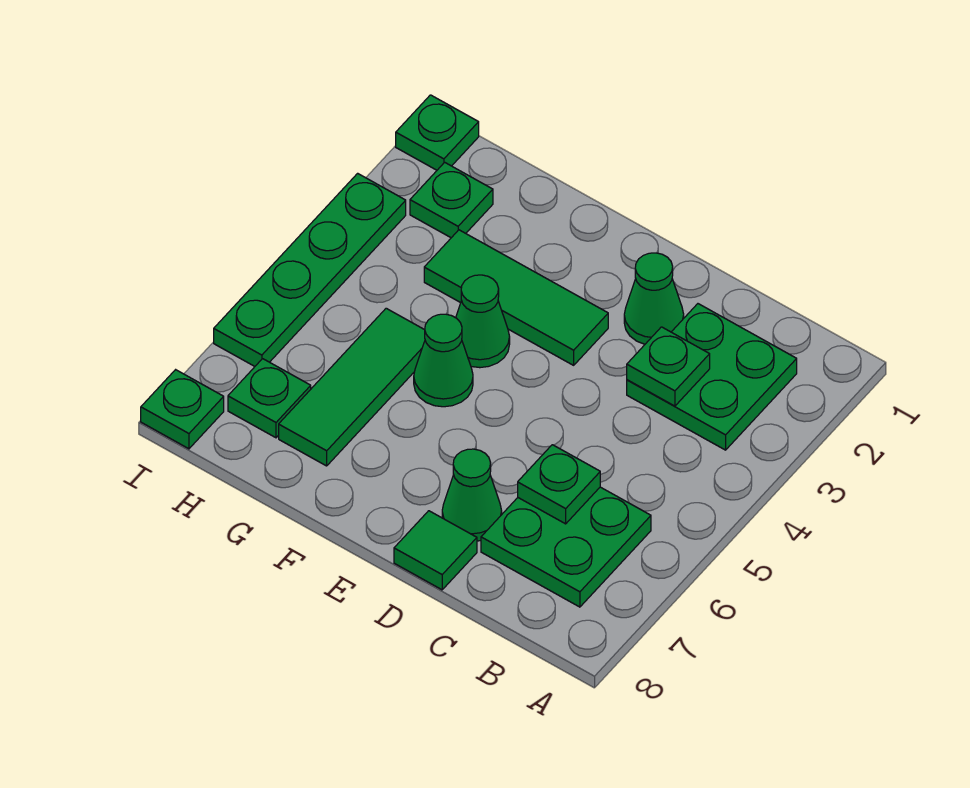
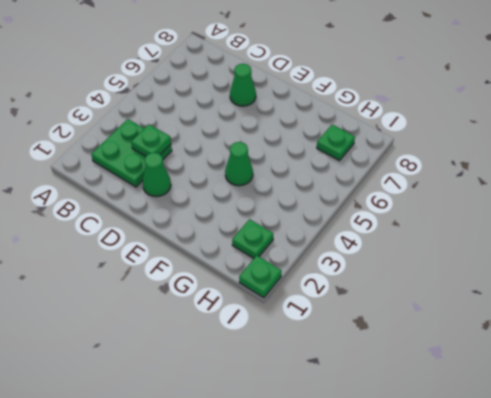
none -> green plate B6:C7 level 1
none -> green tile D8 level 1
none -> green tile E3:G3 level 1

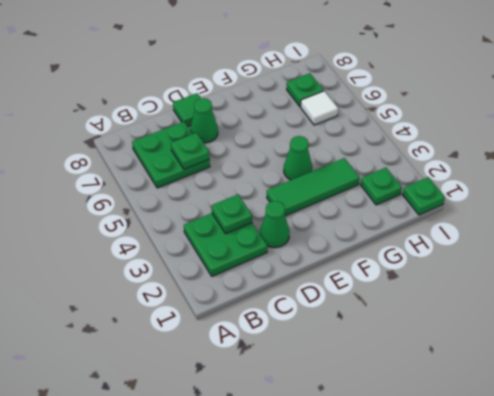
white tile H6 level 1 -> none
none -> green cone F5 level 1
none -> green tile G5:G7 level 1
none -> green plate I3:I6 level 1

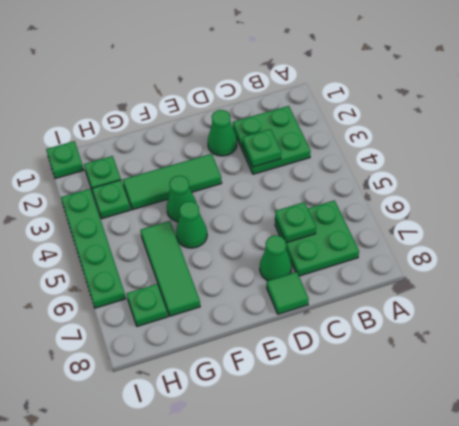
green plate H3 level 1 -> green plate I8 level 1

